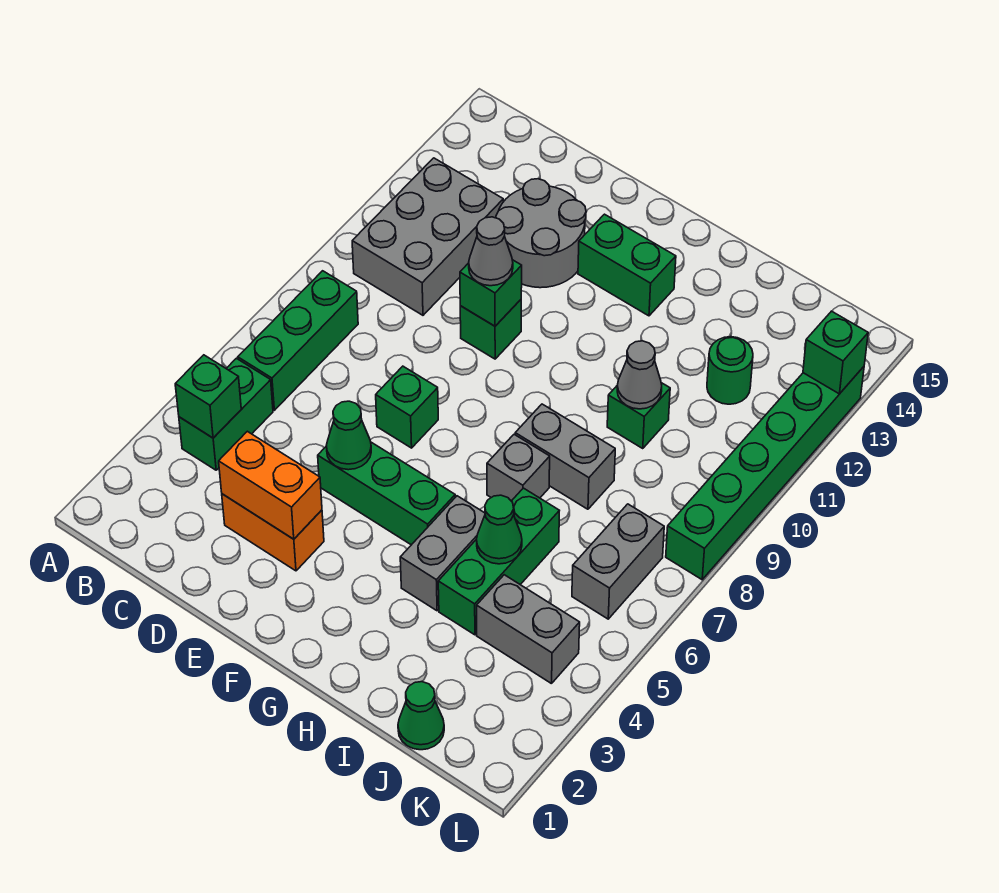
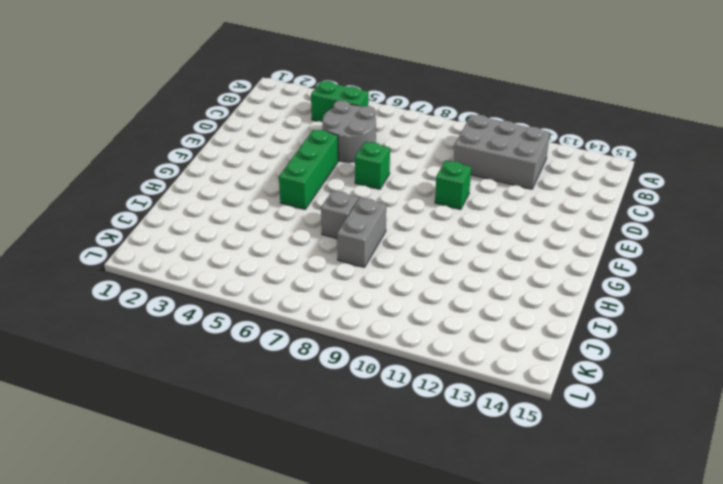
grey round brick C5:D6 level 1 -> grey round brick D12:E13 level 1
none -> green brick B6:B8 level 1
none -> orange brick D3:E3 level 1
none -> green brick F13:G13 level 1

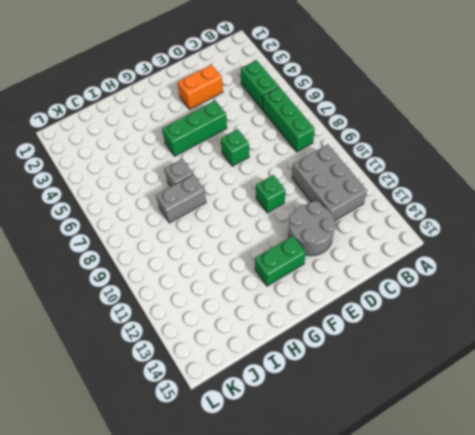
none -> grey brick H4:H5 level 1
none -> green brick I4:I6 level 1
none -> green brick I10 level 1

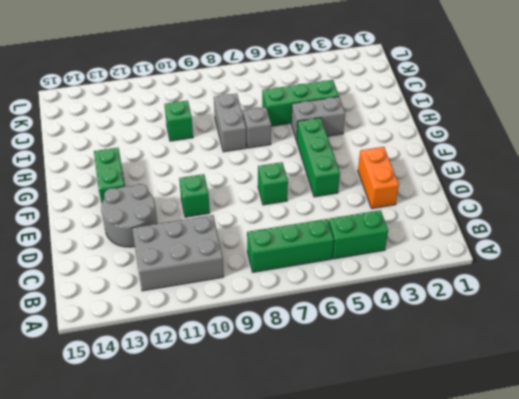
none -> green cone J1 level 1
none -> grey brick J4:K4 level 1
none -> green round brick J12 level 1

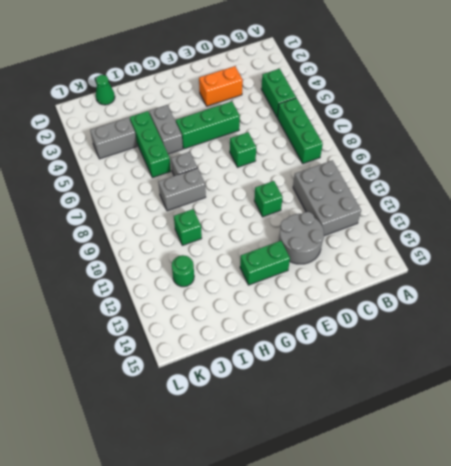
none -> grey brick K6:K7 level 1
none -> green brick L8:L13 level 1
none -> green brick B4 level 2

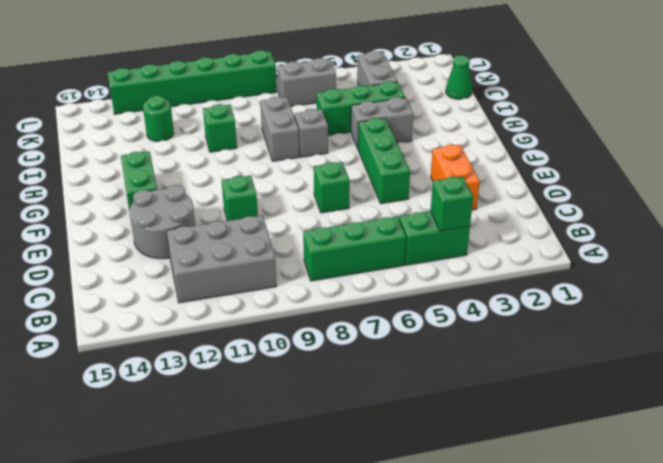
none -> orange brick D3:E3 level 2
none -> green cone E5 level 2
none -> green brick E10 level 2

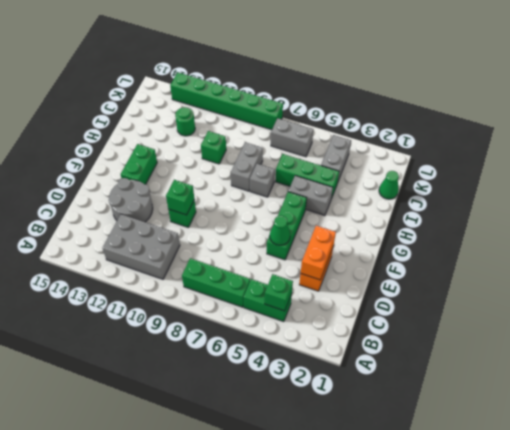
none -> green brick E7 level 1
none -> green cone I5 level 2
none -> grey cone I10 level 2

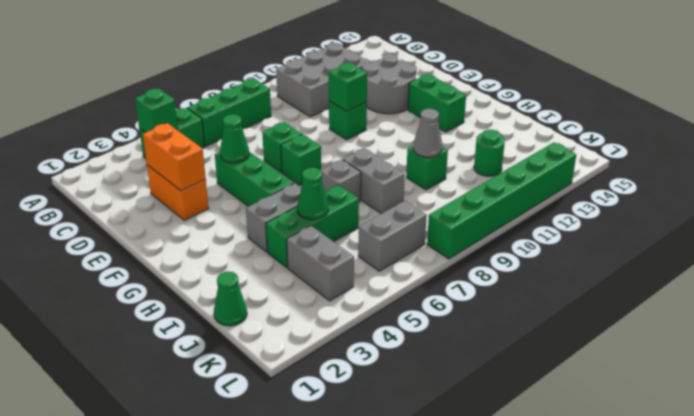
green brick F7 level 1 -> green brick L13 level 2
none -> grey cone E10 level 3

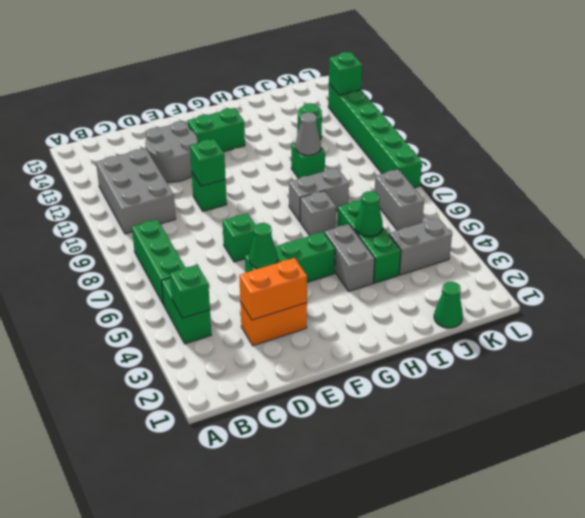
none -> grey cone E10 level 3

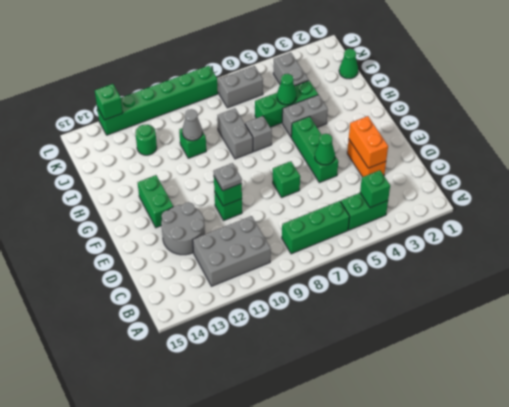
grey plate E10 level 3 -> grey cone E10 level 3

